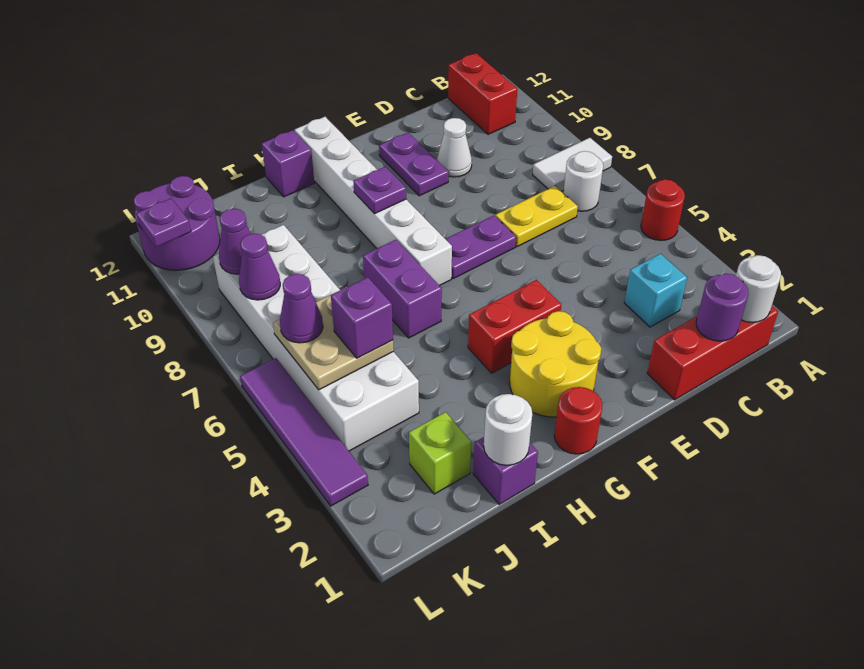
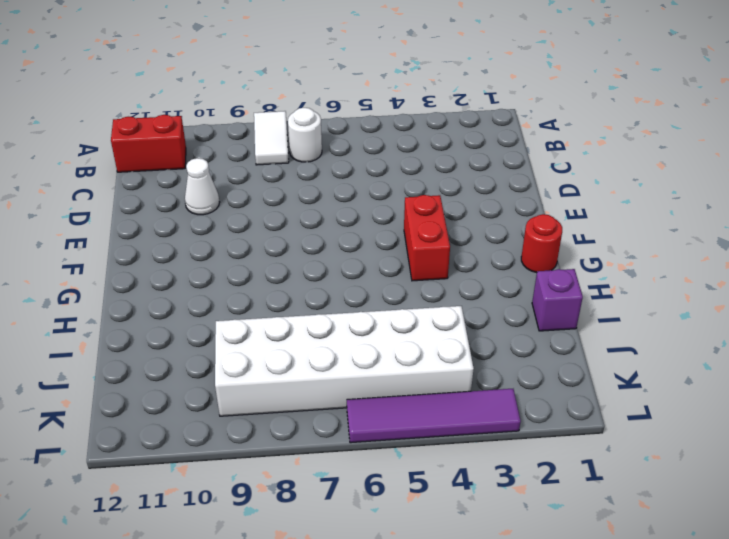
none -> red round brick A5 level 1
none -> red brick B1:D1 level 1
none -> cyan brick C3 level 1
none -> yellow plate C7:D7 level 1

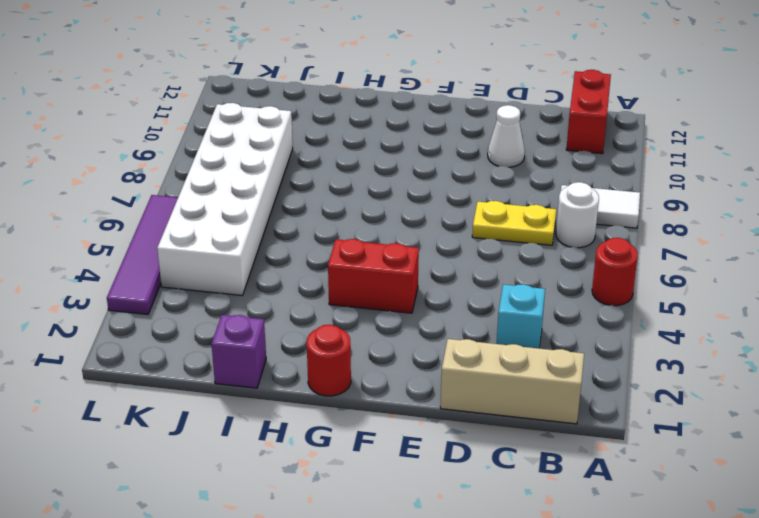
tan brick B1:D1 level 1 -> red brick B1:D1 level 1
none -> purple plate E7:F7 level 1
none -> purple plate E10:E11 level 1
none -> yellow round brick F2:G3 level 1
none -> white brick G7:G12 level 1

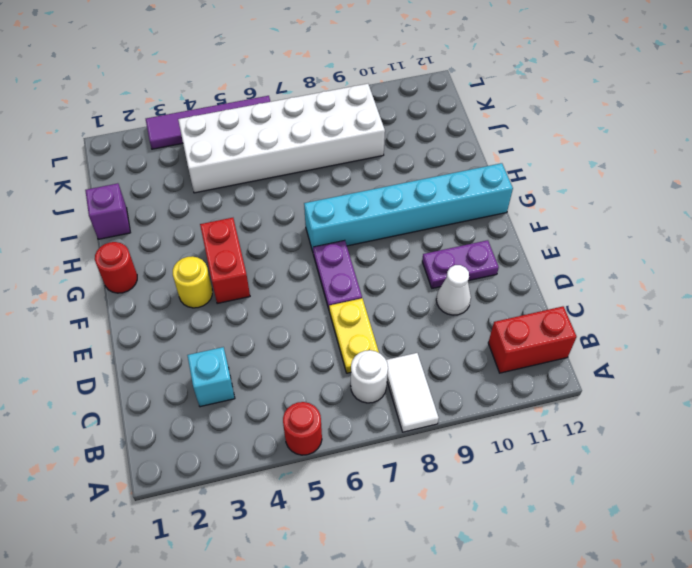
yellow round brick F3 level 1 -> yellow round brick F2:G3 level 1
cyan brick G7:G12 level 1 -> white brick G7:G12 level 1
none -> red brick B1:D1 level 1
none -> purple brick H6:H7 level 1
none -> purple brick H12 level 1
none -> lime brick J2 level 1

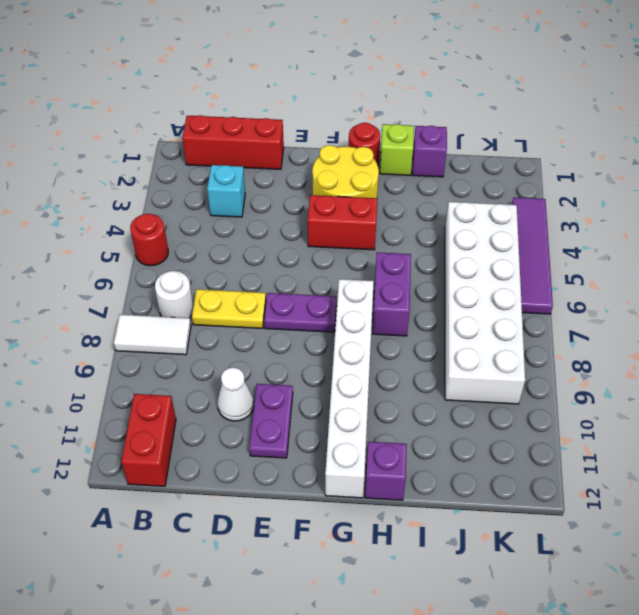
lime brick H1 level 1 -> lime brick J2 level 1
none -> purple round brick K11:L12 level 1
none -> white round brick B1 level 2
none -> purple round brick C1 level 2
none -> purple plate G9 level 2

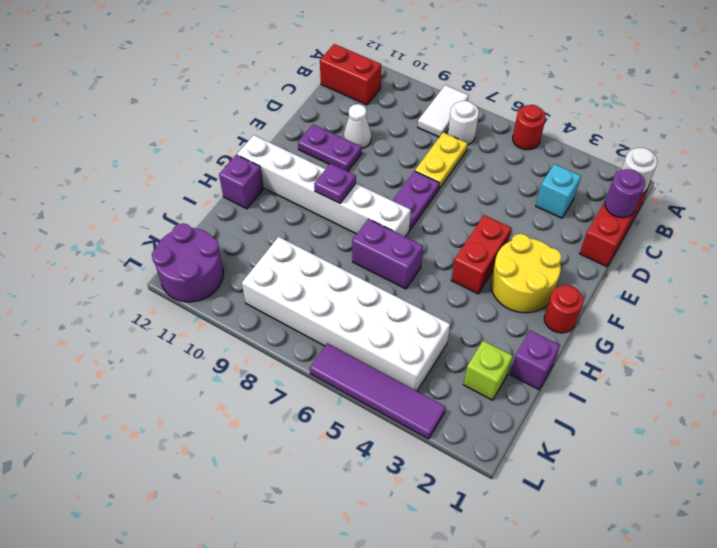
none -> white round brick I1 level 2
none -> tan plate J5:K6 level 2
none -> purple cone K8 level 2
none -> purple cone K9 level 2

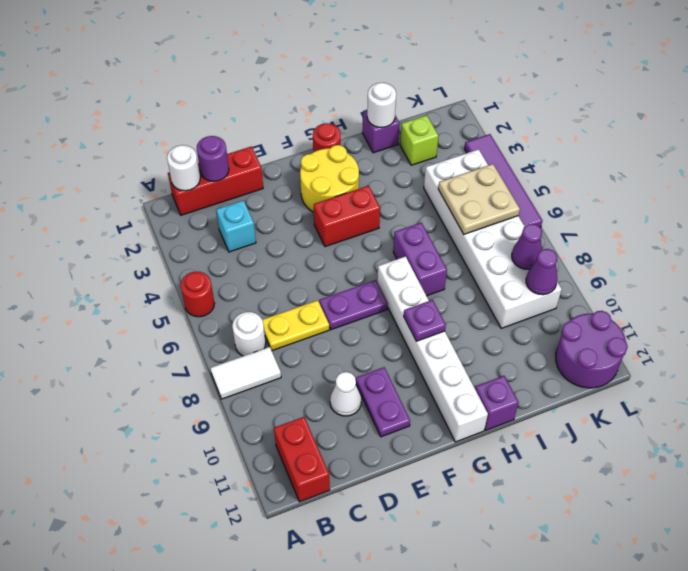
none -> purple plate L11 level 2
none -> purple brick J5 level 3
none -> purple cone K6 level 3

